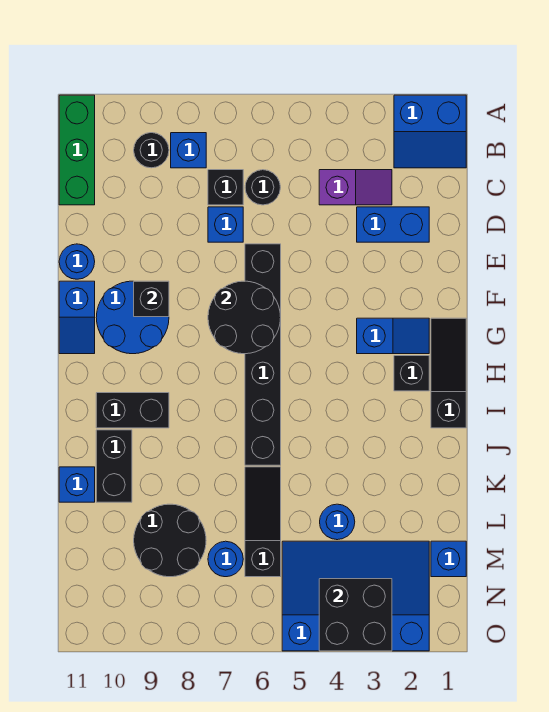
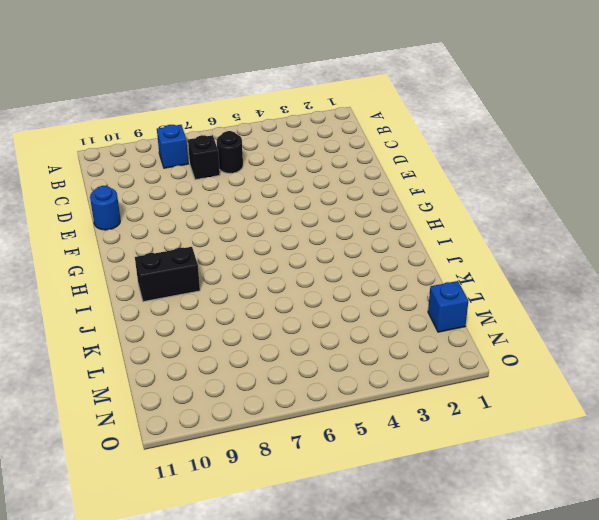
none -> blue slope A1:B2 level 1 top A
none -> green brick A11:C11 level 1
none -> black round brick B9 level 1

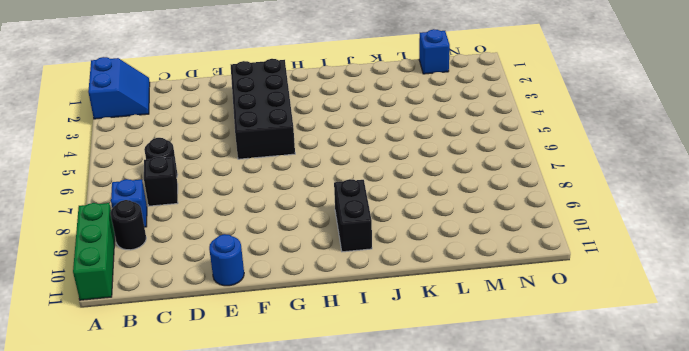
green brick A9:A11 level 1 -> green brick A11:C11 level 1
black brick F2:G5 level 1 -> blue slope G2:G3 level 1 top 3
none -> purple slope C3:C4 level 1 top 4
none -> blue brick D2:D3 level 1
none -> blue brick D7 level 1

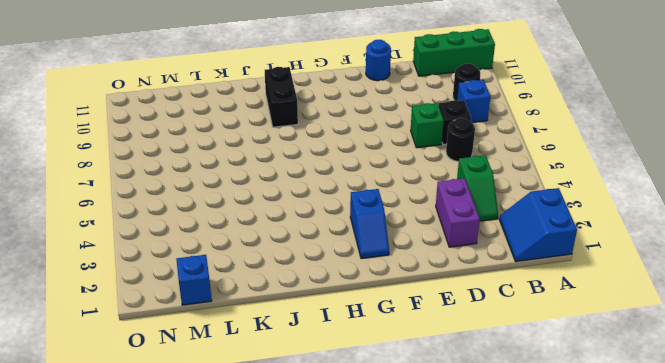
green slope C3:C4 level 1 top 4 -> purple slope C3:C4 level 1 top 4
purple brick D2:D3 level 1 -> blue brick D2:D3 level 1
green brick D7 level 1 -> blue brick D7 level 1
none -> black brick E6:J6 level 1
none -> blue round brick F9:G10 level 1
none -> blue slope F11:G11 level 1 top F

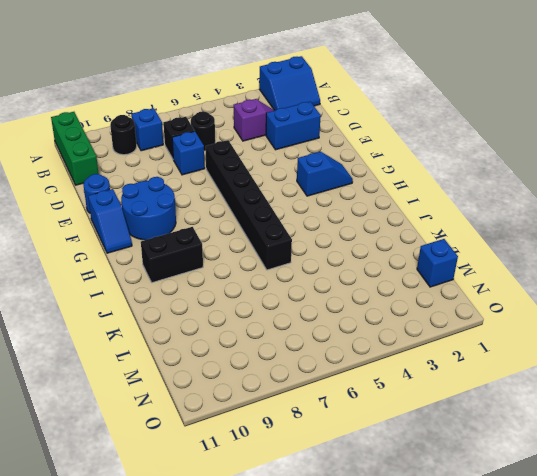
none -> black slope G1:I1 level 1 top I
none -> black brick H2 level 1
none -> black brick J10:K10 level 1

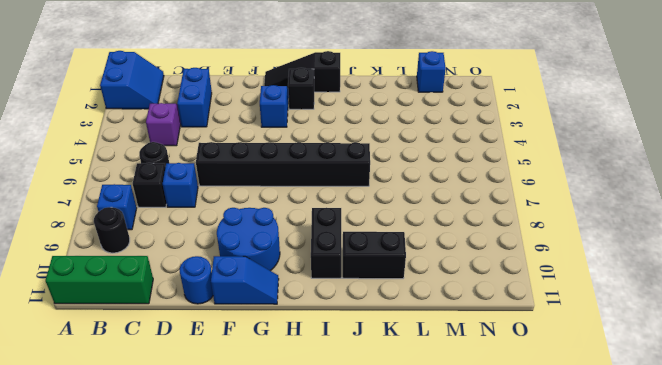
none -> black slope K6:M6 level 1 top M
none -> blue brick K11 level 1
none -> blue round brick L4 level 1

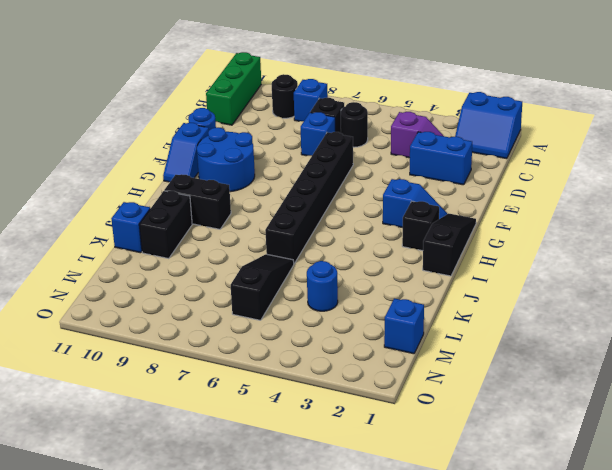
none -> black round brick L8:M9 level 1
none -> blue slope M2:O5 level 1 top O
none -> blue round brick M7 level 1

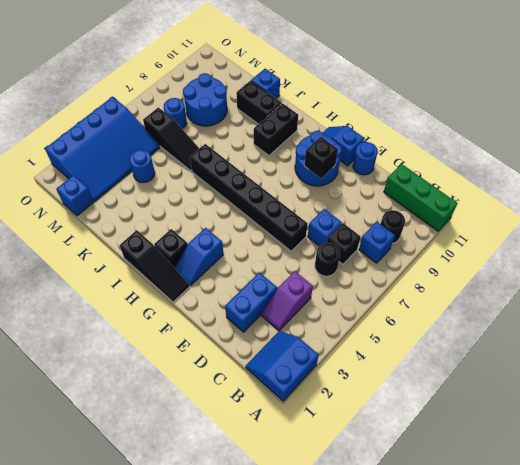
blue round brick L8:M9 level 1 -> black round brick L8:M9 level 1
none -> black round brick F6:G7 level 2
none -> black brick N3:O4 level 2

